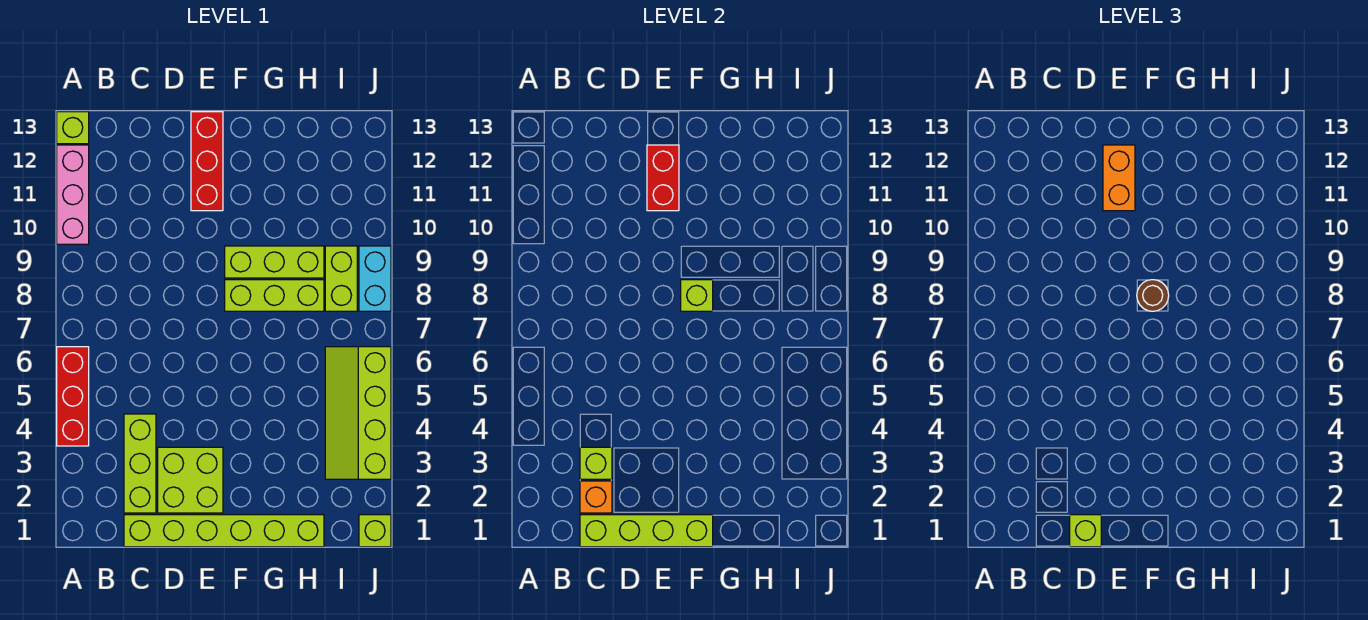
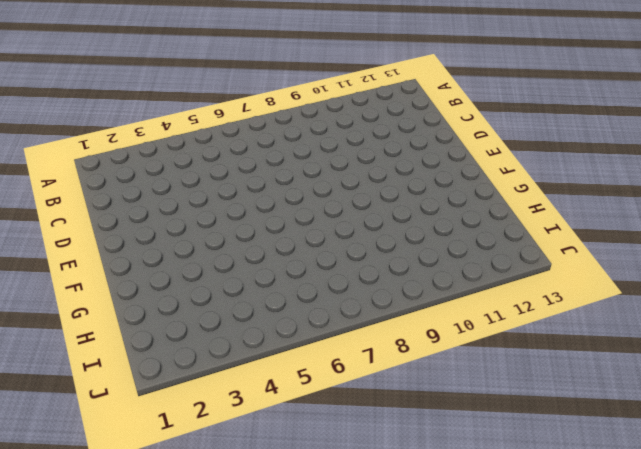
none -> red brick A4:A6 level 1
none -> pink brick A10:A12 level 1
none -> lime brick A13 level 1

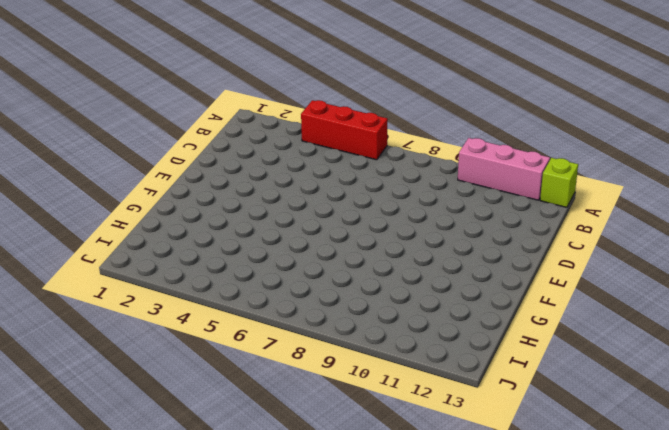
none -> lime brick C1:H1 level 1
none -> lime brick C2:C4 level 1
none -> lime brick D2:E3 level 1

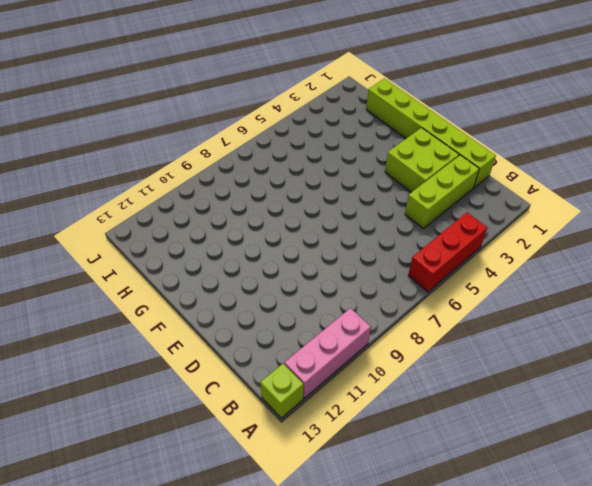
none -> red brick E11:E13 level 1
none -> lime brick F8:H8 level 1
none -> lime brick F9:H9 level 1

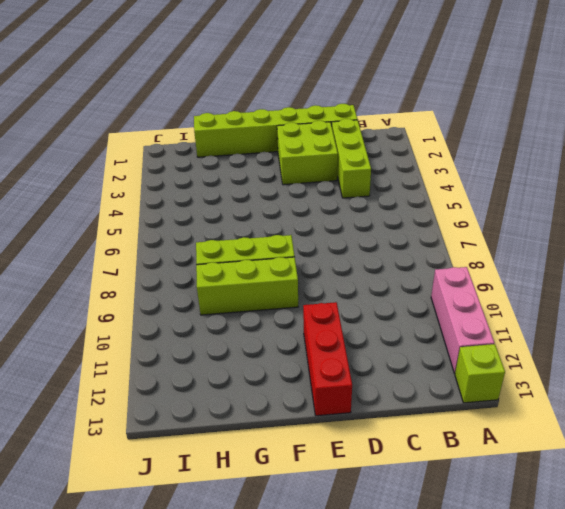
none -> red brick A4:A6 level 1
none -> lime slope I3:J6 level 1 top J
none -> lime brick I8:I9 level 1

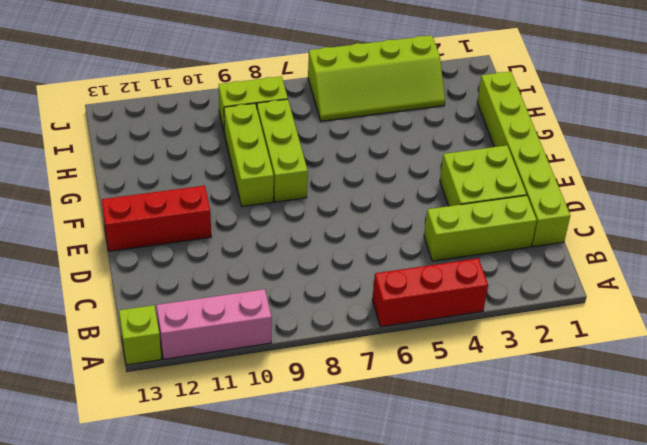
none -> lime brick J1 level 1
none -> cyan brick J8:J9 level 1
none -> lime brick C1:F1 level 2

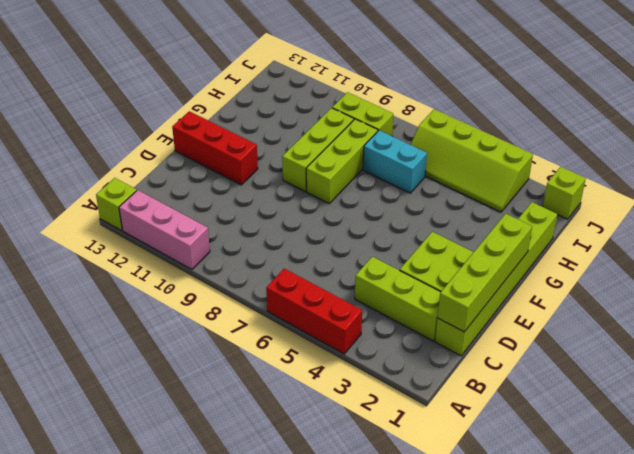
cyan brick H6:H7 level 1 -> cyan brick J8:J9 level 1
none -> orange brick C2 level 2
none -> lime brick C3 level 2
none -> red brick E11:E12 level 2

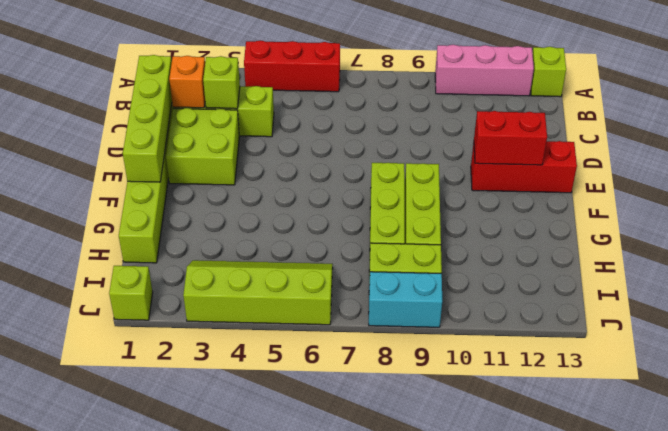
none -> lime brick F8 level 2
none -> lime brick D1 level 3
none -> orange brick E11:E12 level 3

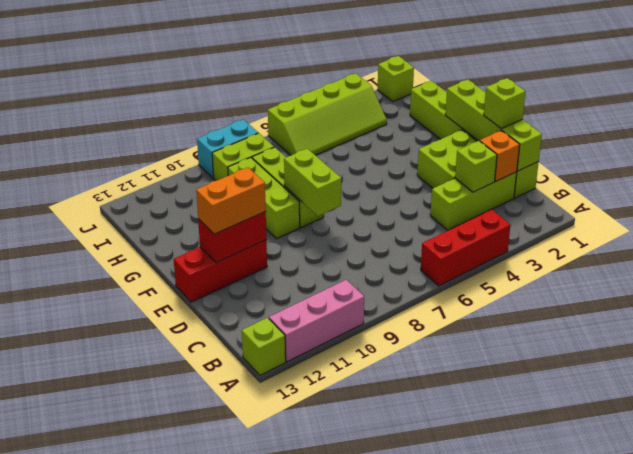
lime brick E8:F8 level 2 -> lime brick F8 level 2
none -> brown round brick F8 level 3

